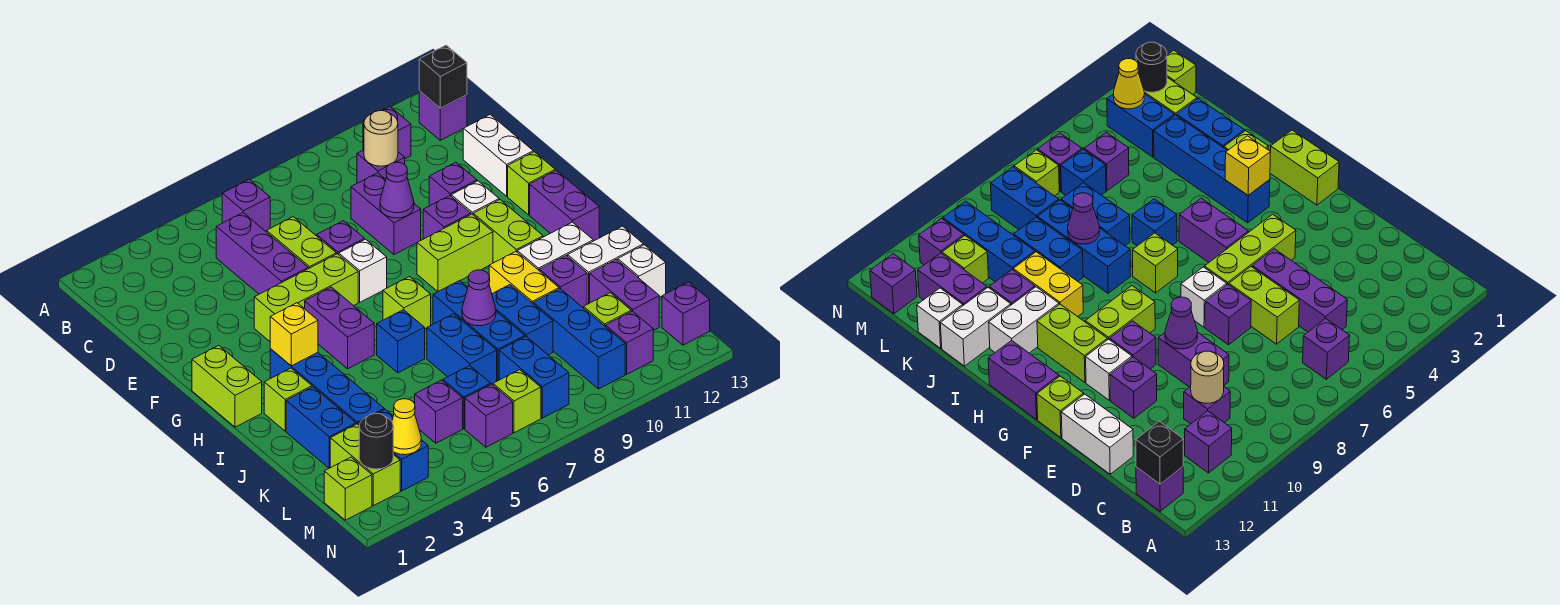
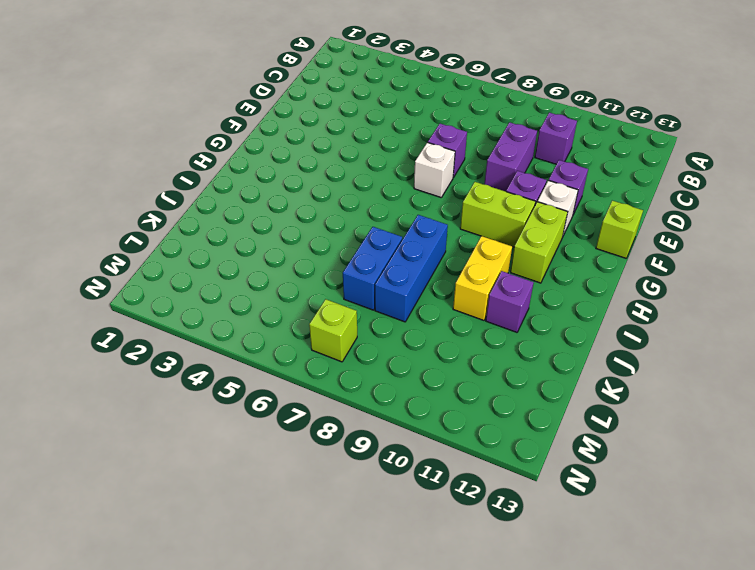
none -> purple brick B6 level 1
none -> purple brick B11 level 1
none -> purple brick B13 level 1
none -> purple brick C5:E5 level 1

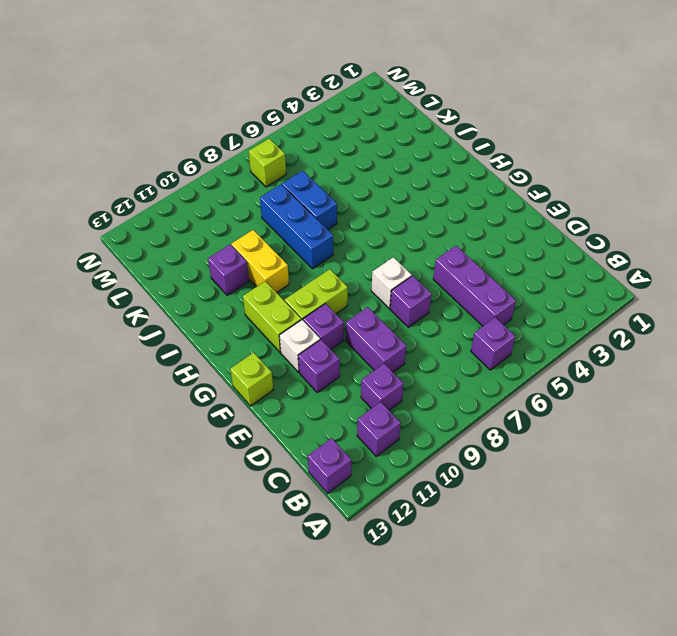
none -> lime brick D6:E6 level 1
none -> white brick D13:E13 level 1
none -> lime brick F4:F6 level 1
none -> lime brick G1:H1 level 1

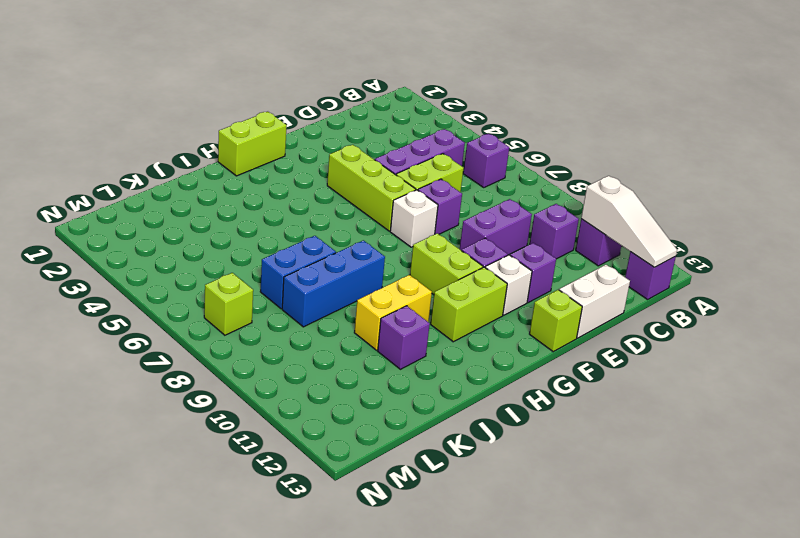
white slope B11:B13 level 2 top 11 -> black brick B13 level 2
none -> purple brick G5:H5 level 1
none -> purple brick G13:H13 level 1
none -> blue brick H3:K3 level 1
none -> lime brick H7 level 1

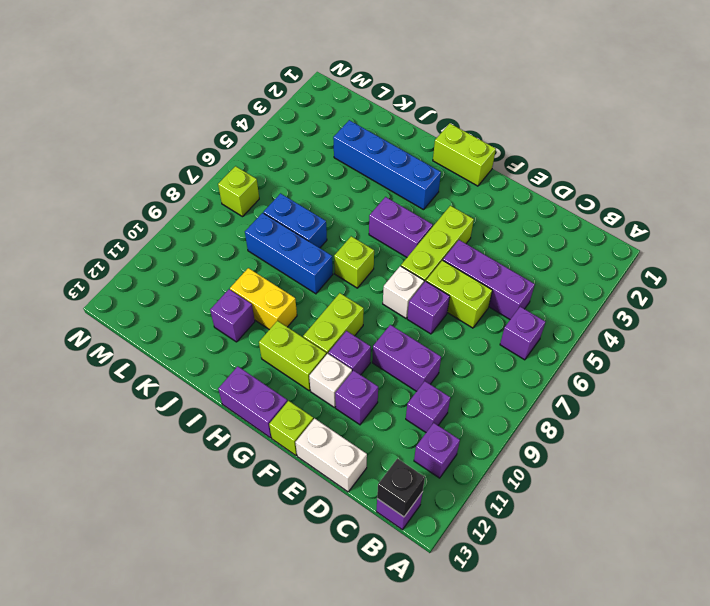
none -> lime brick I2 level 1
none -> blue brick I6 level 1
none -> white brick I11:I12 level 1
none -> blue brick J2:K2 level 1

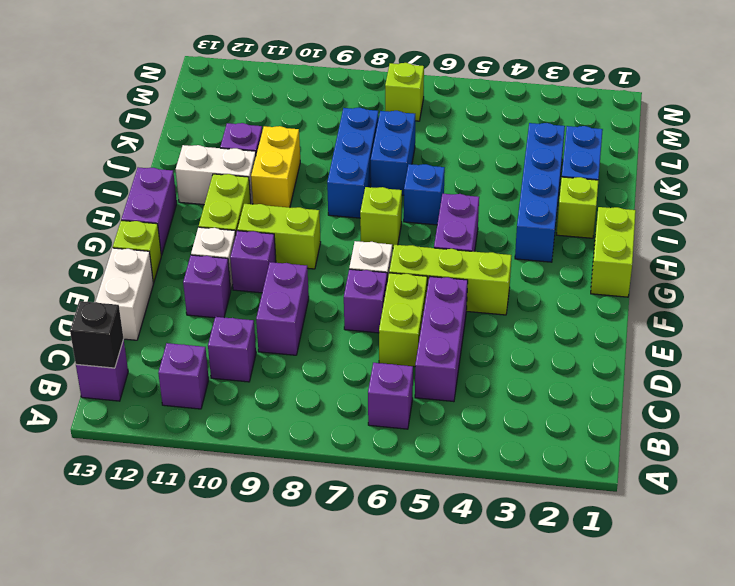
none -> blue brick J9:K9 level 1
none -> white brick J12:J13 level 1
none -> blue brick K10:M10 level 1
none -> purple brick K12:L12 level 1

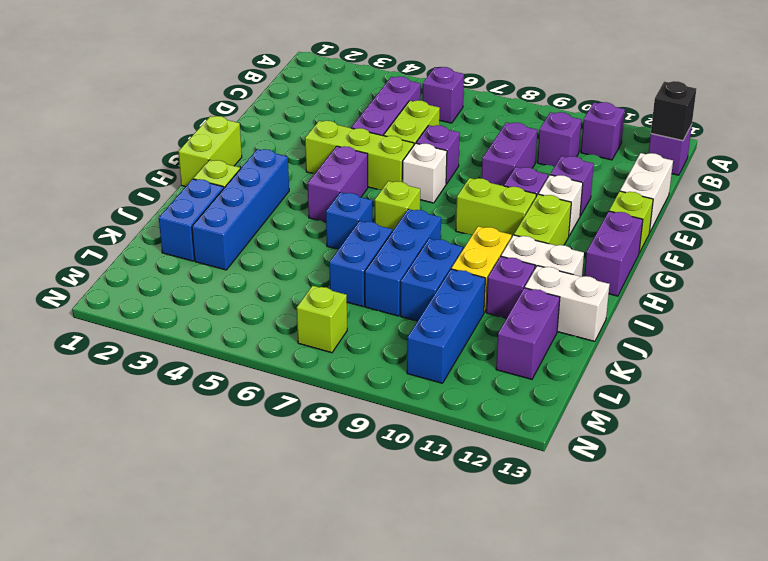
none -> white brick K13 level 1
none -> lime brick L2:M2 level 1
none -> blue brick L3:M3 level 1
none -> purple brick L5 level 1

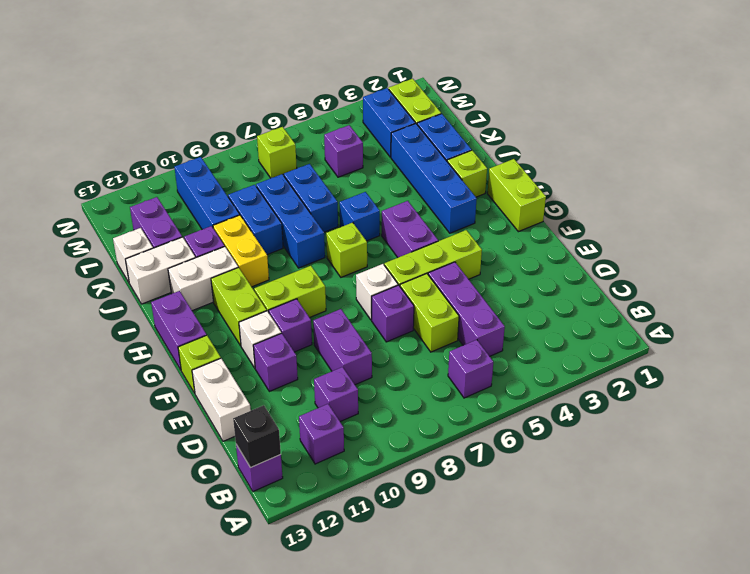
none -> blue brick L6 level 1
none -> blue brick L8:M8 level 1
none -> lime brick L11 level 1
none -> lime brick M1 level 1

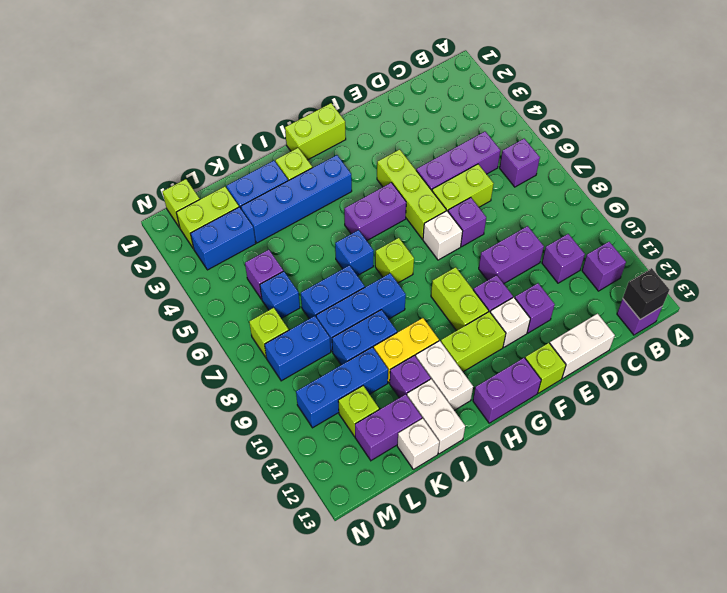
none -> purple brick M6 level 1
none -> purple brick M11 level 1
none -> purple brick M13 level 1
none -> tan round brick C10 level 2

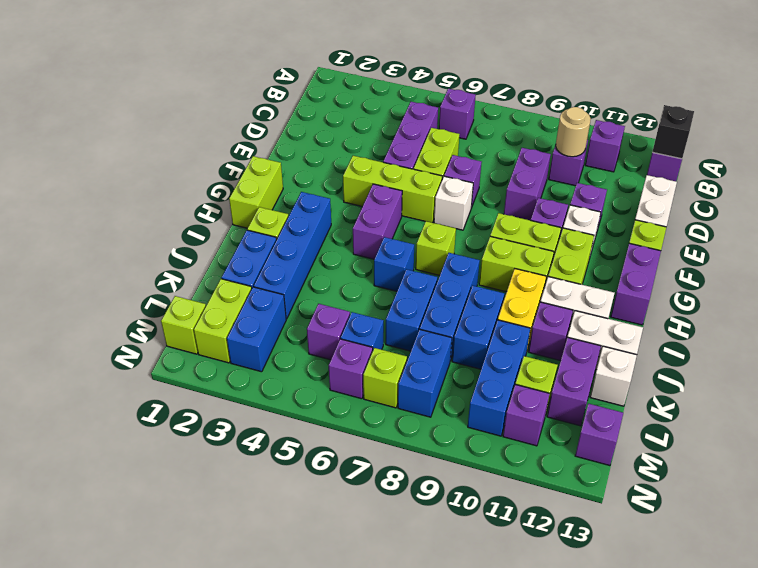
lime brick H9:H10 level 1 -> none
none -> purple cone E9 level 2
none -> yellow brick H3 level 2
none -> purple cone J8 level 2
none -> black round brick M2 level 2

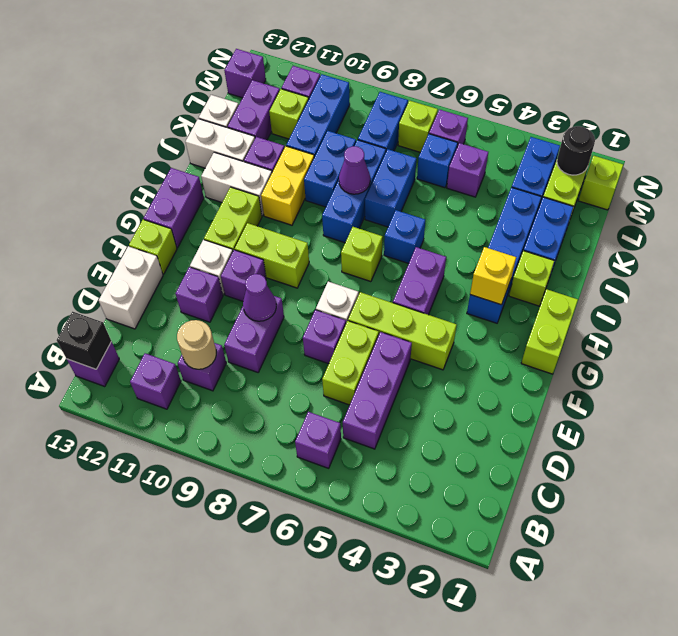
none -> yellow cone M3 level 2

